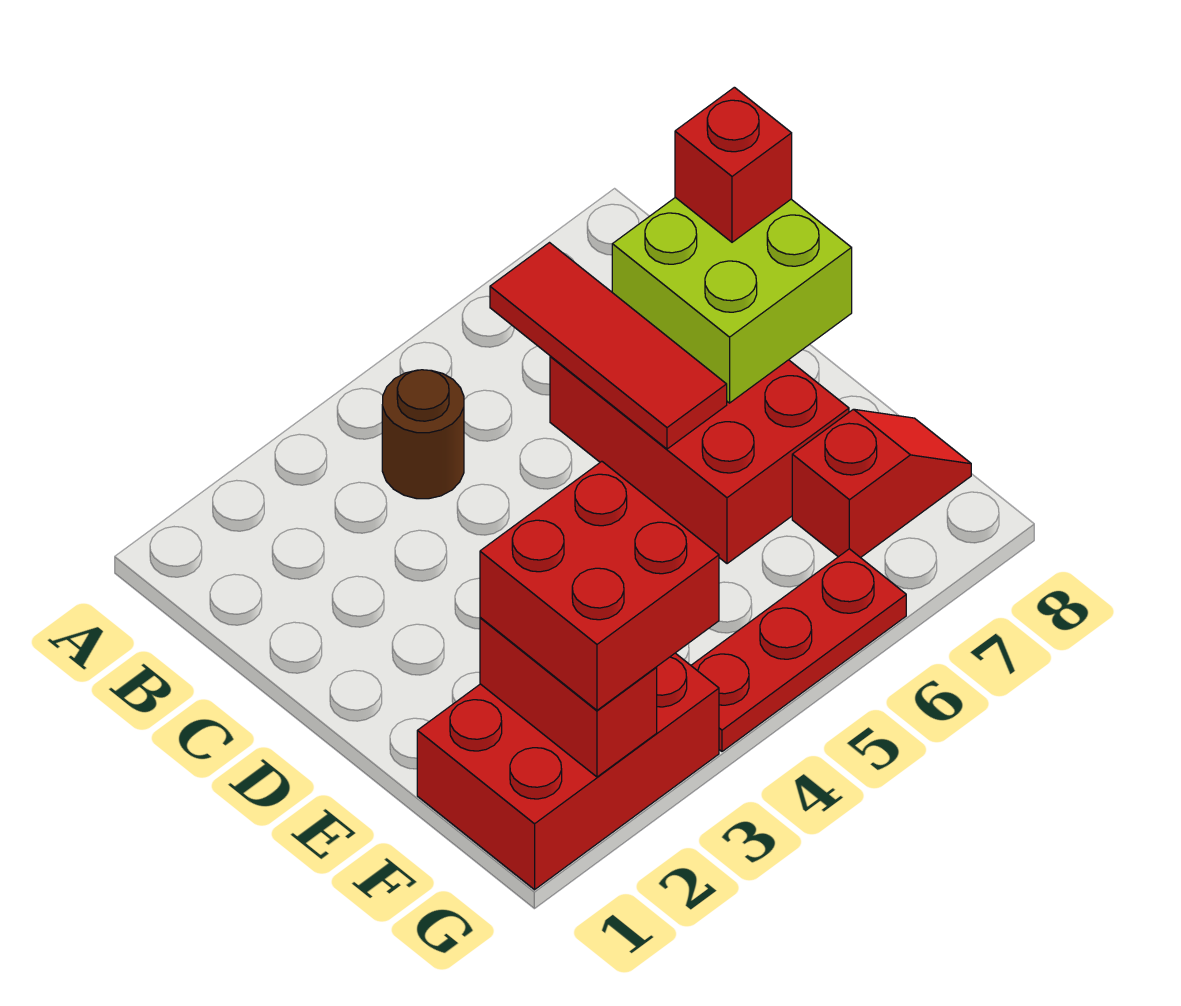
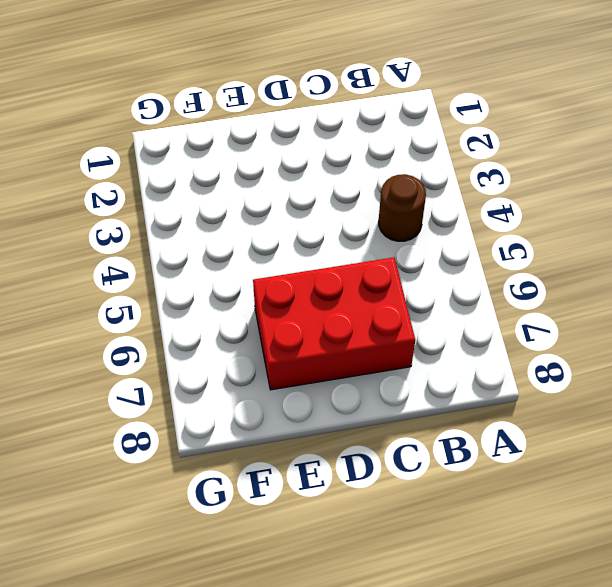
none -> red brick F1:G3 level 1
none -> red slope F7:F8 level 1 top 7

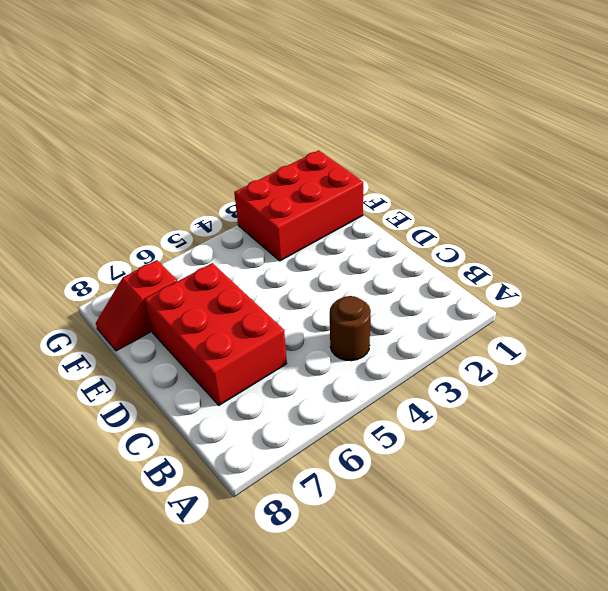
none -> red plate G4:G6 level 1
none -> red tile B6:D6 level 2

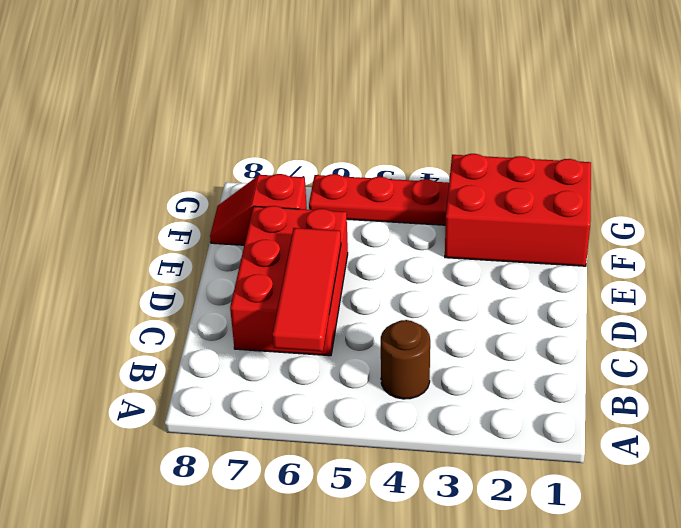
none -> lime brick C7:D8 level 2
none -> red brick F2:G2 level 2

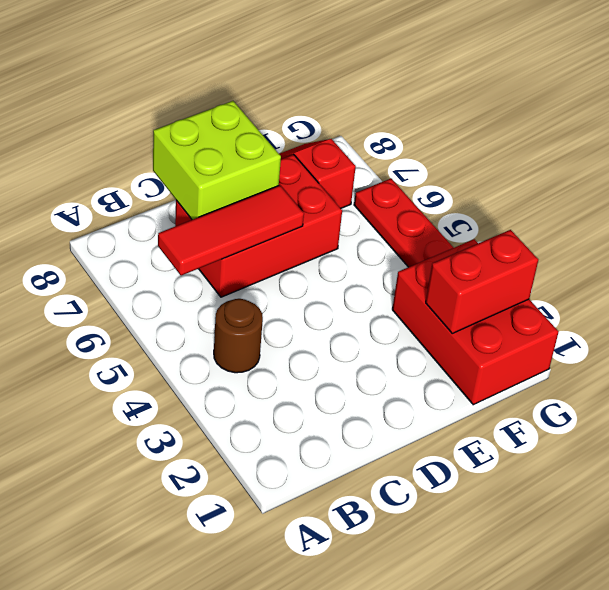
none -> red brick C8 level 3
none -> red brick F2:G3 level 3

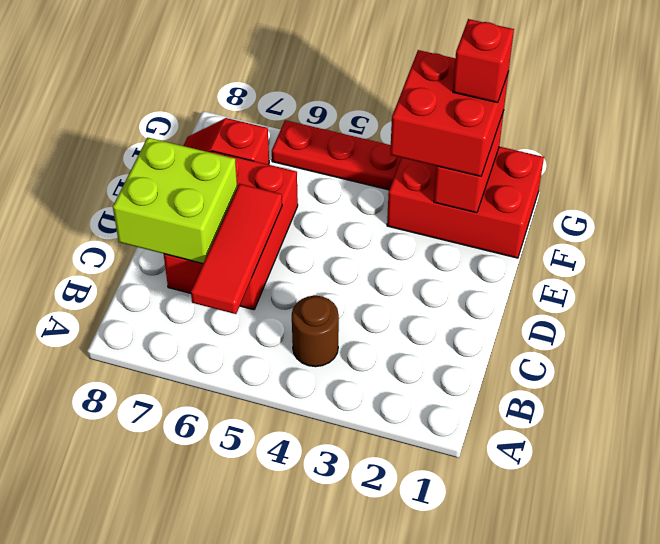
red brick G2 level 4 -> red brick C8 level 3

